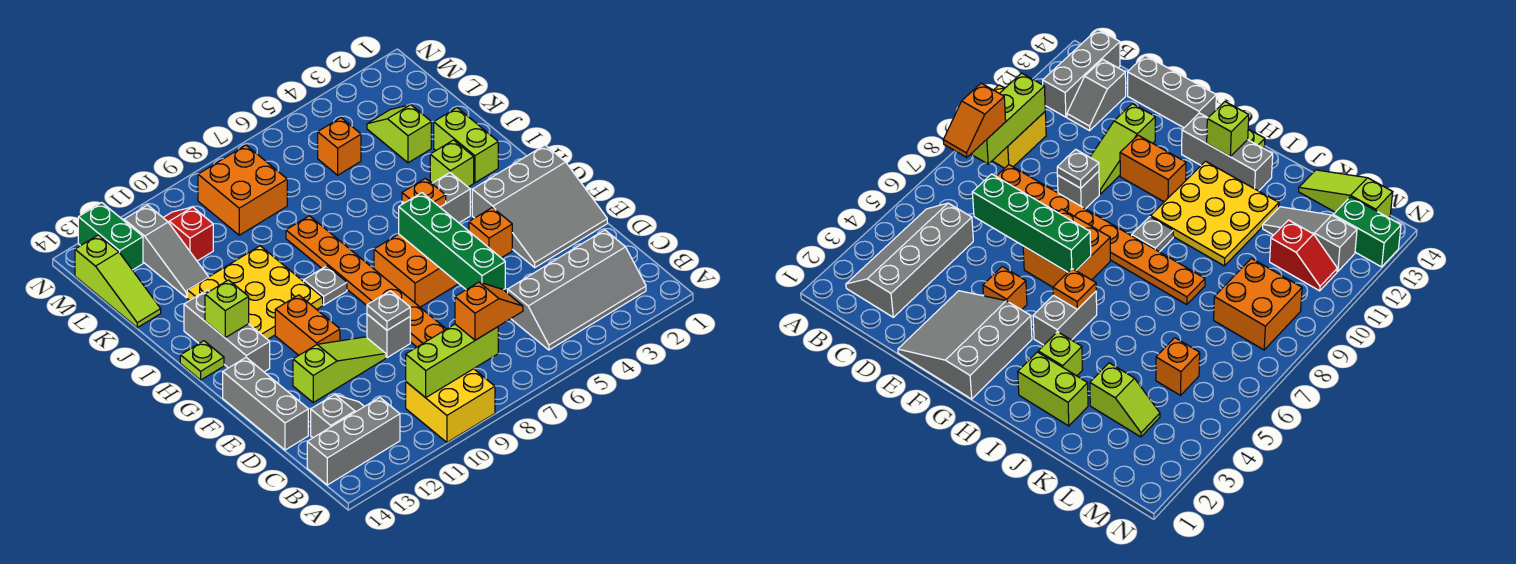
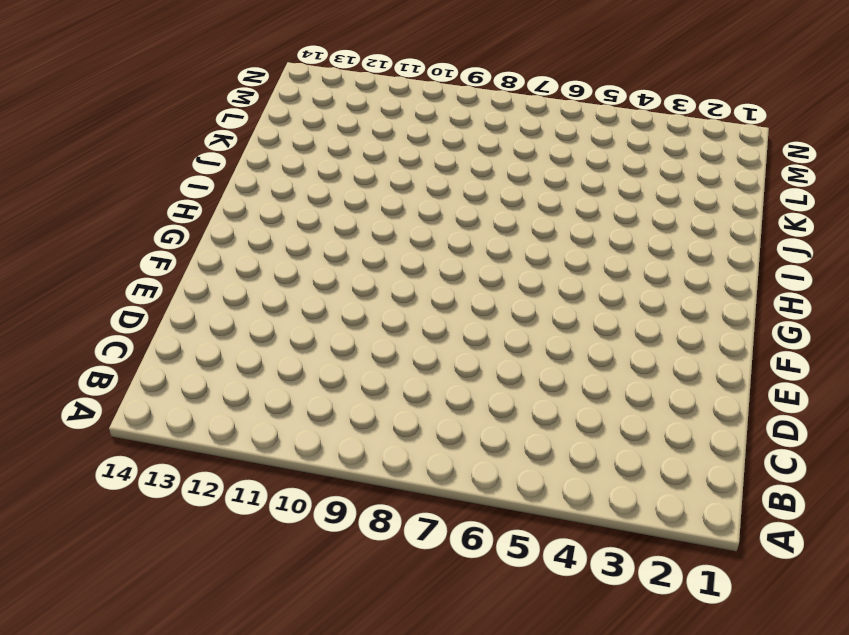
none -> yellow brick A9:B10 level 1
none -> grey slope B2:C5 level 1 top C
none -> grey brick B12:B14 level 1
none -> orange plate C8:J8 level 1

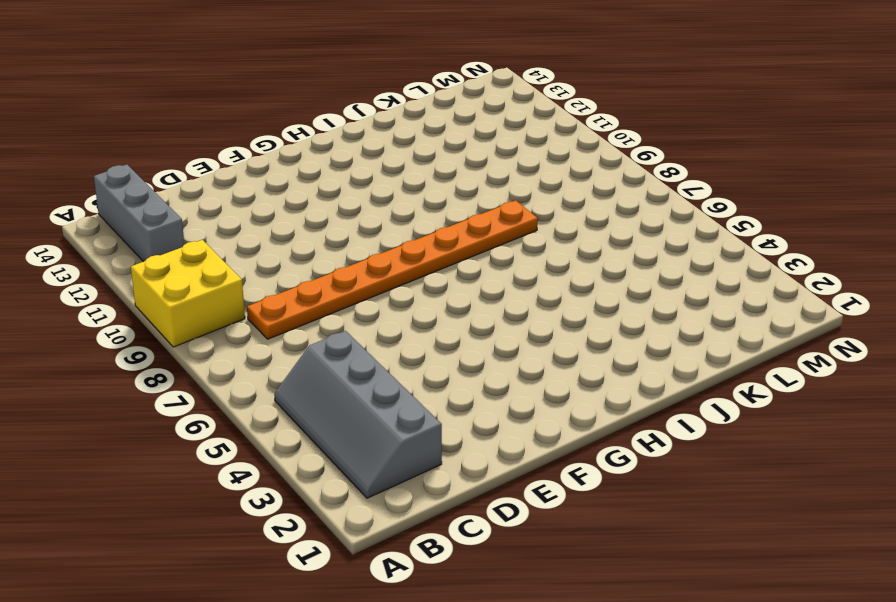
none -> grey slope C12:C13 level 1 top 13
none -> grey brick D14:F14 level 1
none -> grey slope E1:G3 level 1 top G
none -> grey brick E9 level 1

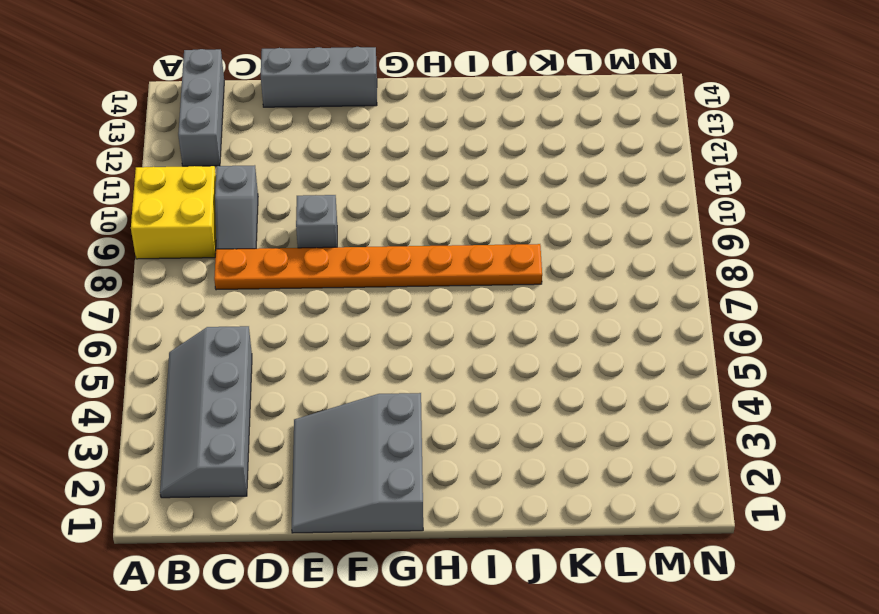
grey slope C9:C10 level 1 top 10 -> grey slope C12:C13 level 1 top 13
none -> lime slope E10:E12 level 1 top 12
none -> orange brick F4 level 1
none -> orange brick F6:G7 level 1
none -> orange brick F11:G11 level 1

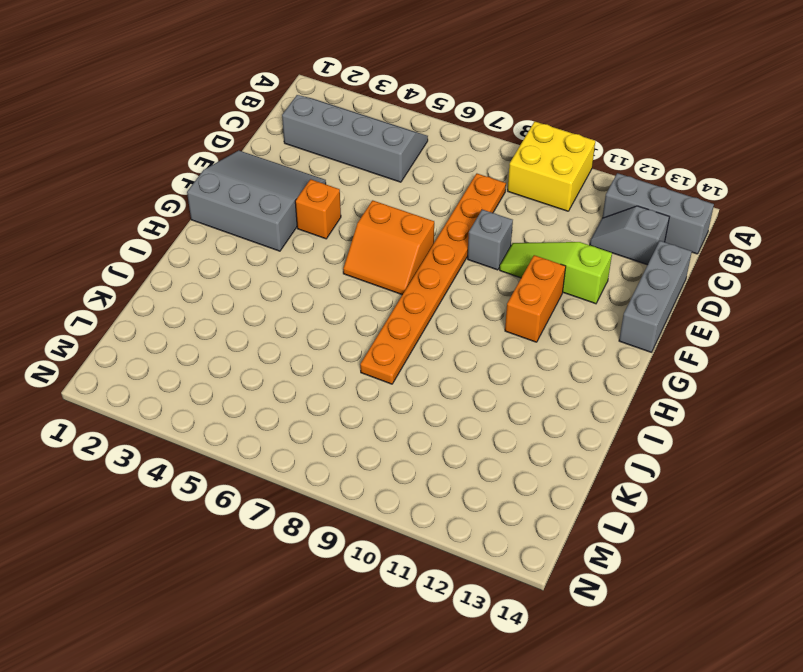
orange slope F6:G7 level 1 top F -> orange brick F6:G7 level 1
none -> grey brick G13:I13 level 1
none -> grey brick H4:H5 level 1
none -> grey plate H9 level 1
none -> yellow plate H10:J12 level 1

